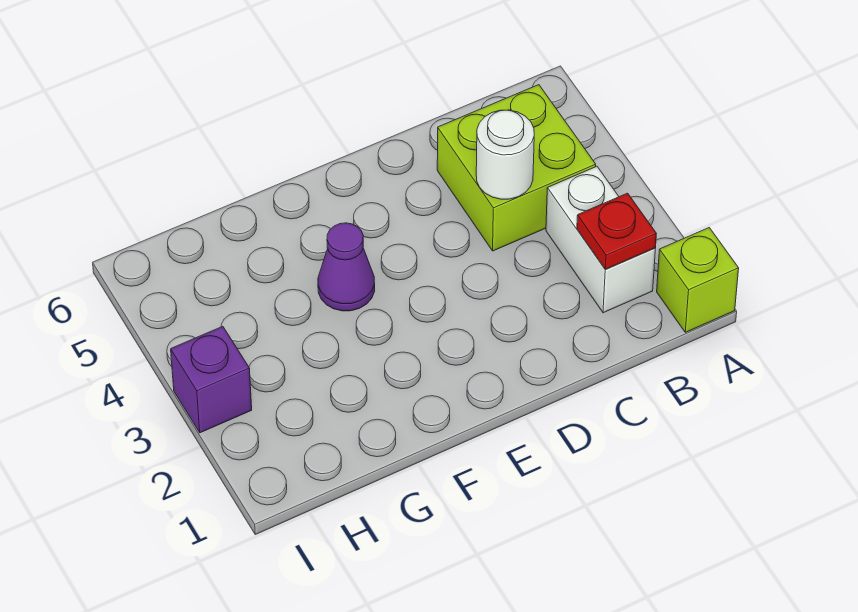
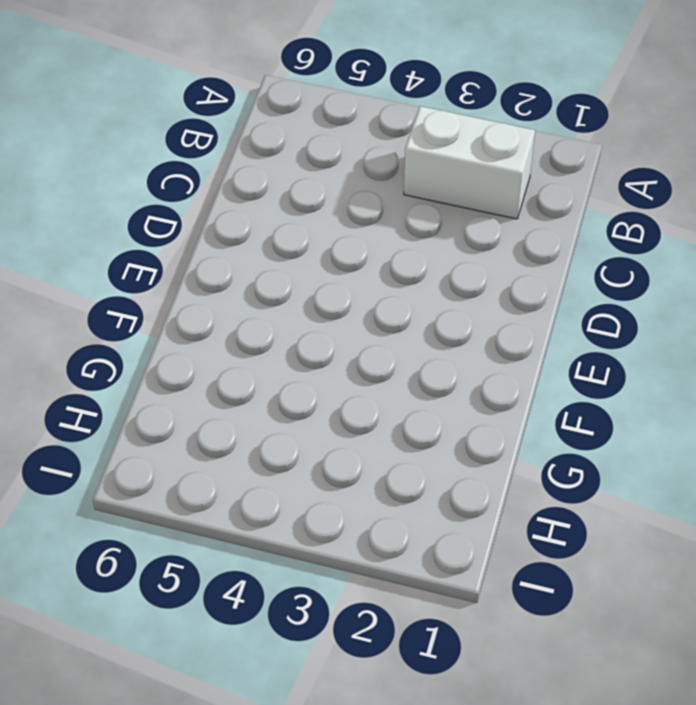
none -> lime brick A1 level 1
none -> lime brick B4:C5 level 1

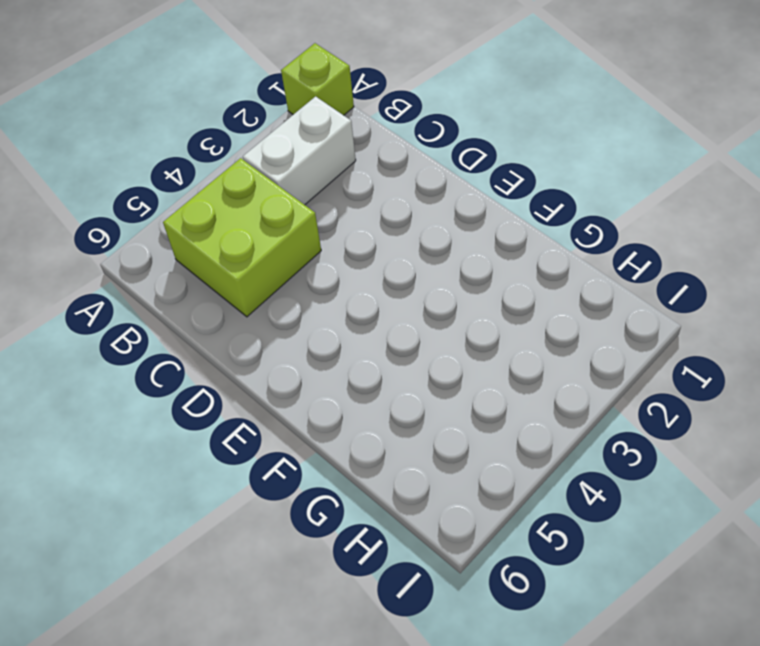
none -> purple cone F4 level 1
none -> purple brick I3 level 1

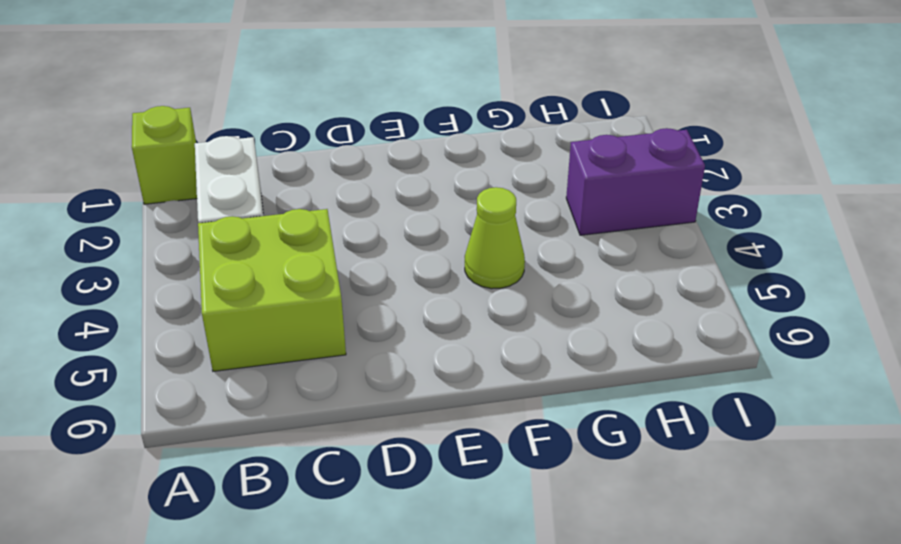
lime cone F4 level 1 -> purple cone F4 level 1
purple brick H3:I3 level 1 -> purple brick I3 level 1
none -> red plate B2 level 2
none -> white round brick C4 level 2

